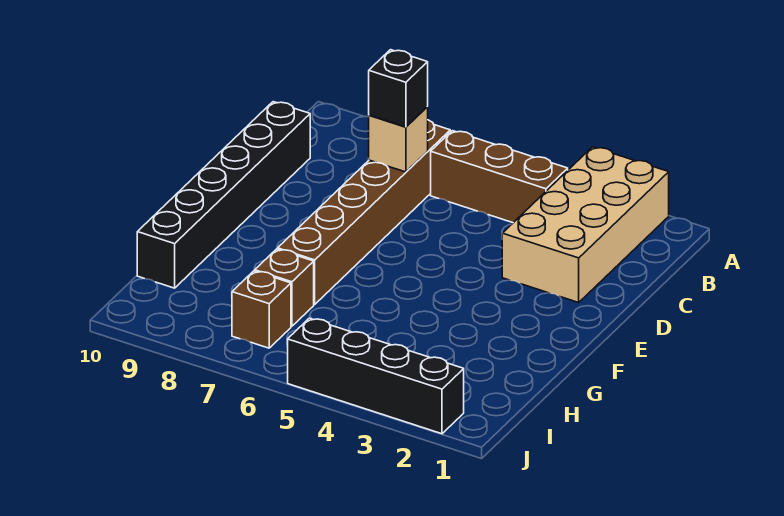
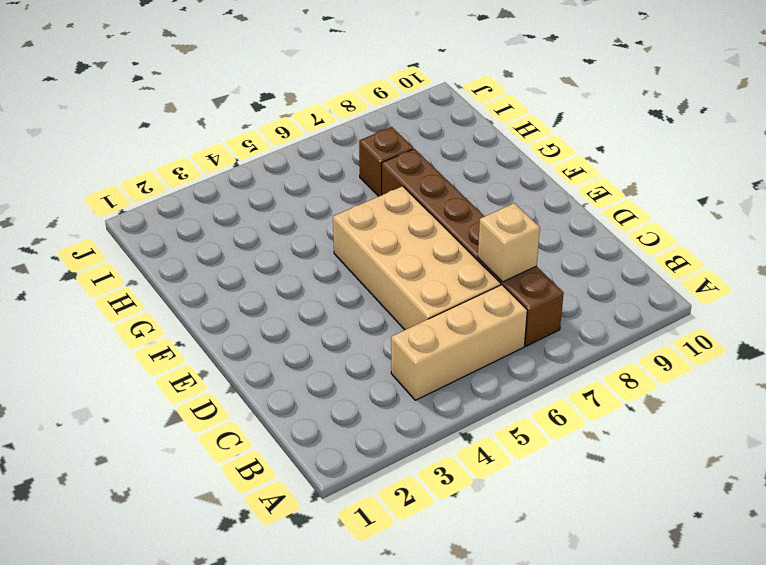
tan brick B4:B6 level 1 -> brown brick B4:B6 level 1
tan brick C5:F6 level 1 -> tan brick A2:D3 level 1
none -> black brick C10:H10 level 1
none -> brown brick I7 level 1

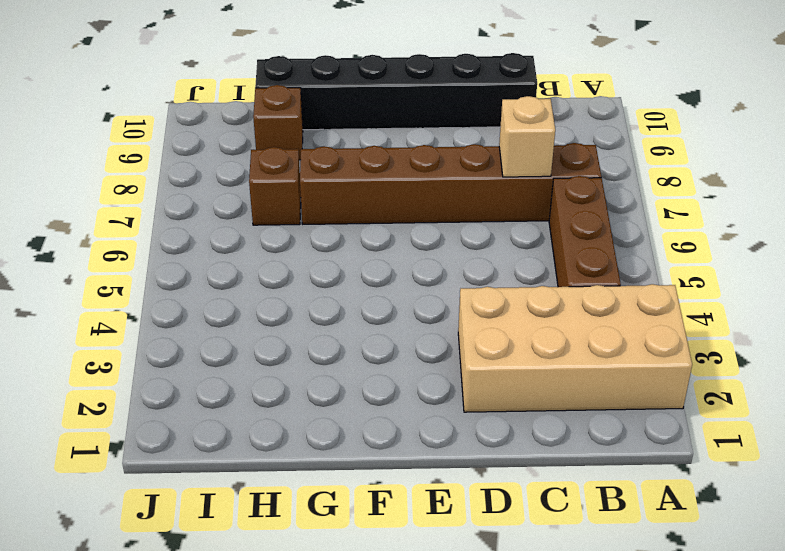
brown brick H9 level 1 -> brown brick I7 level 1
none -> black brick J2:J5 level 1
none -> black brick C7 level 3

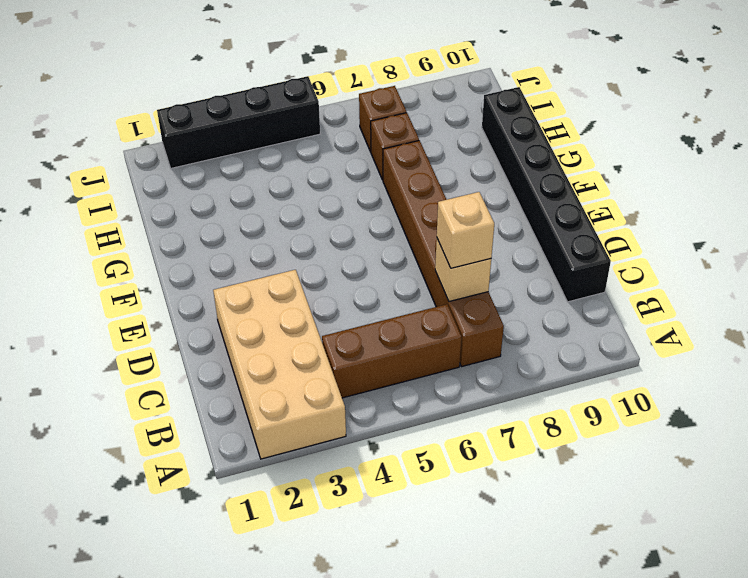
tan brick C7 level 3 -> black brick C7 level 3

